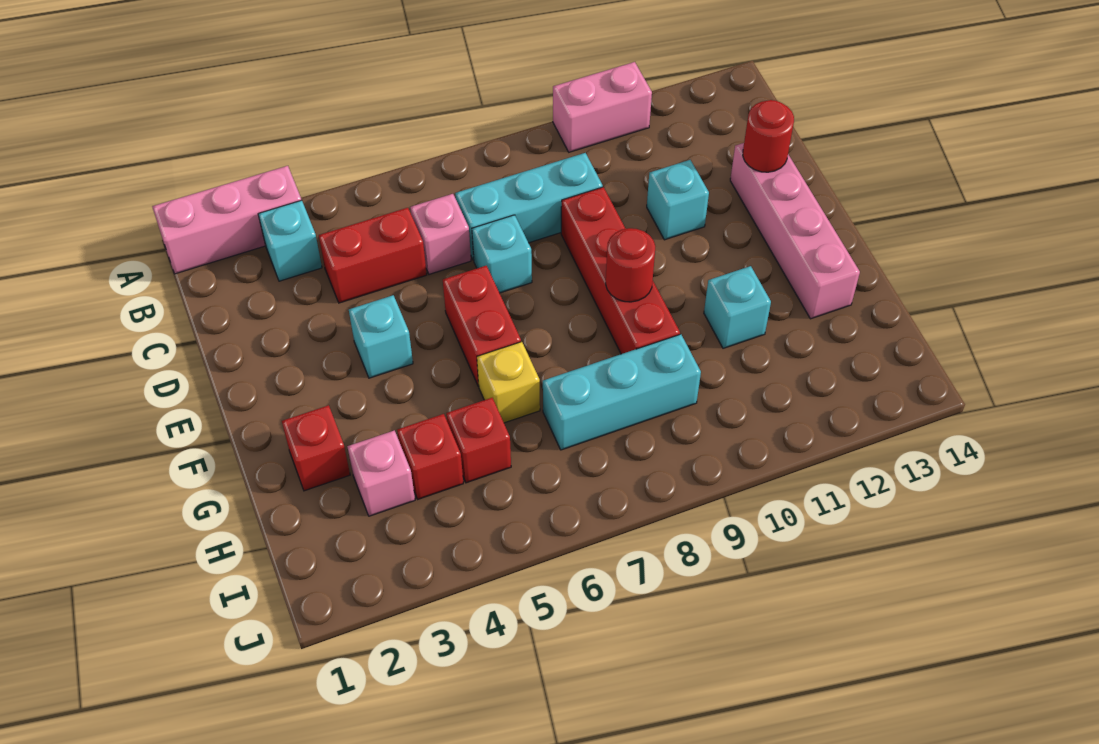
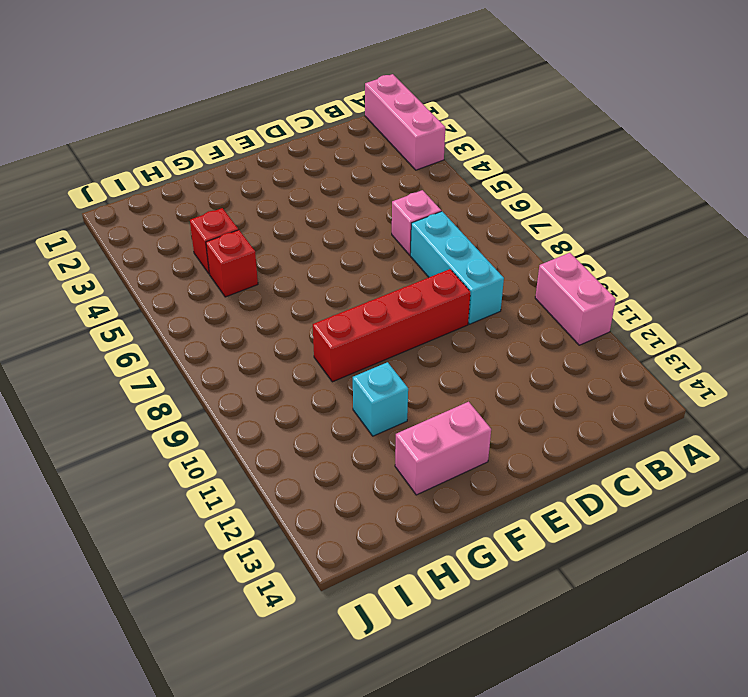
pink brick F13:G13 level 1 -> pink brick D13:G13 level 1
none -> cyan brick B3 level 1
none -> red brick C4:C5 level 1
none -> cyan brick D7 level 1

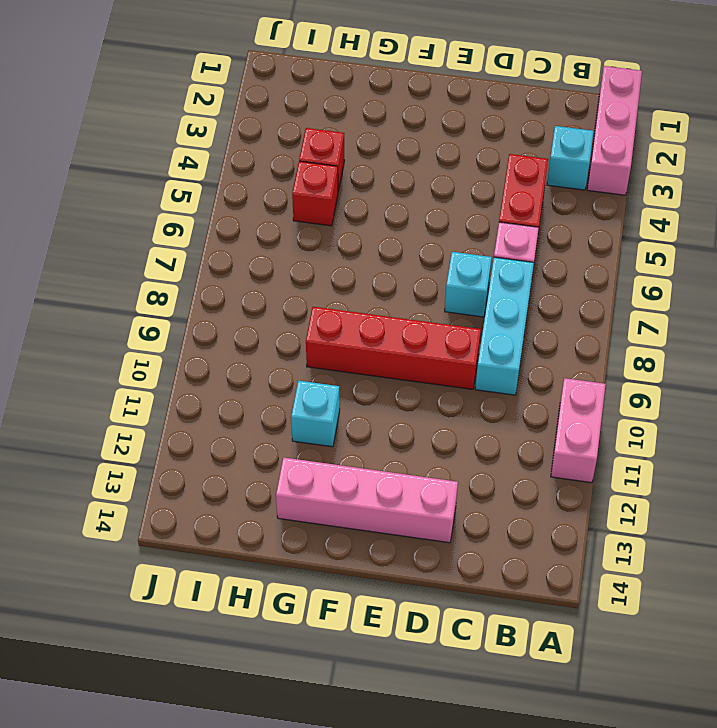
none -> cyan brick D11 level 1
none -> cyan brick E4 level 1
none -> red brick E6:F6 level 1

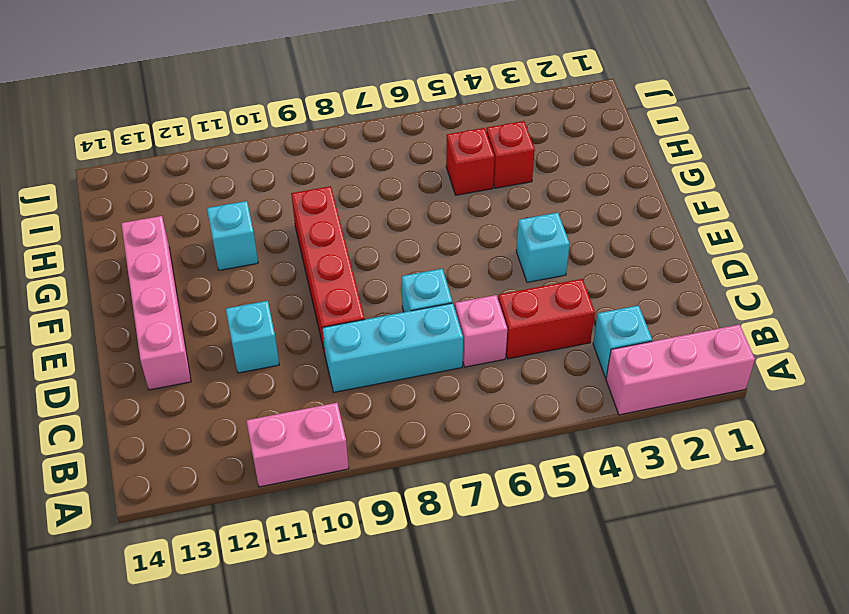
none -> red brick E6:F6 level 1
none -> red brick G2 level 1
none -> yellow brick G6 level 1

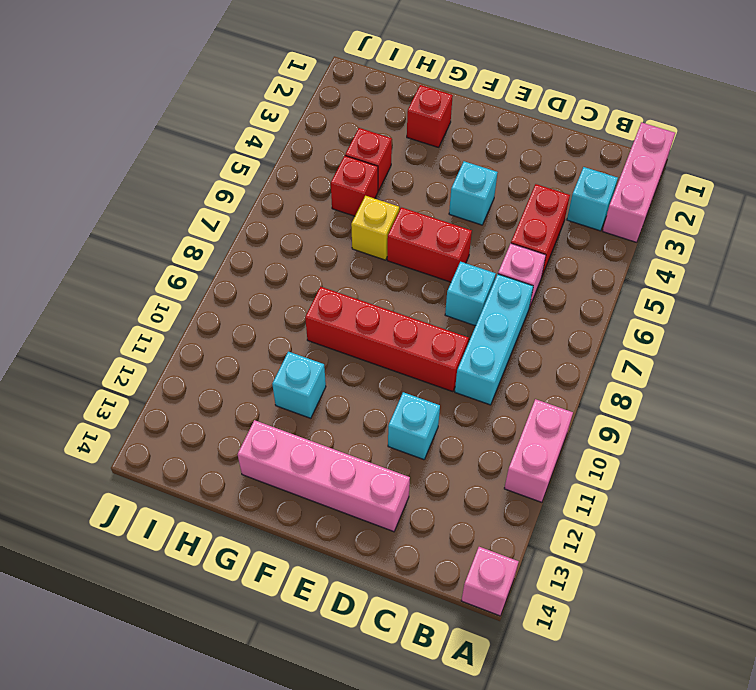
pink brick A14 level 1 -> pink brick H3 level 1
none -> cyan brick H7:H9 level 1
none -> red round brick D13 level 2
none -> red round brick F9 level 2

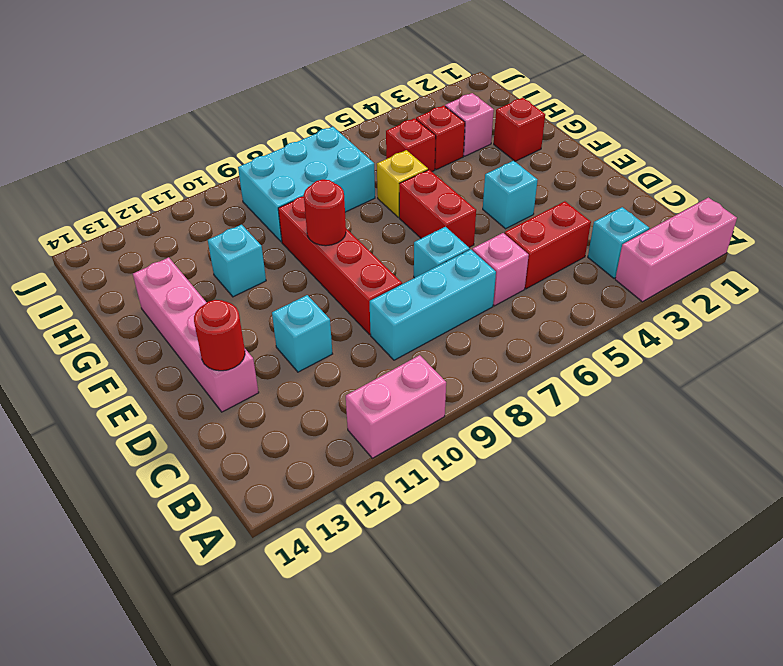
cyan brick H7:I9 level 1 -> cyan brick H7:H9 level 1

